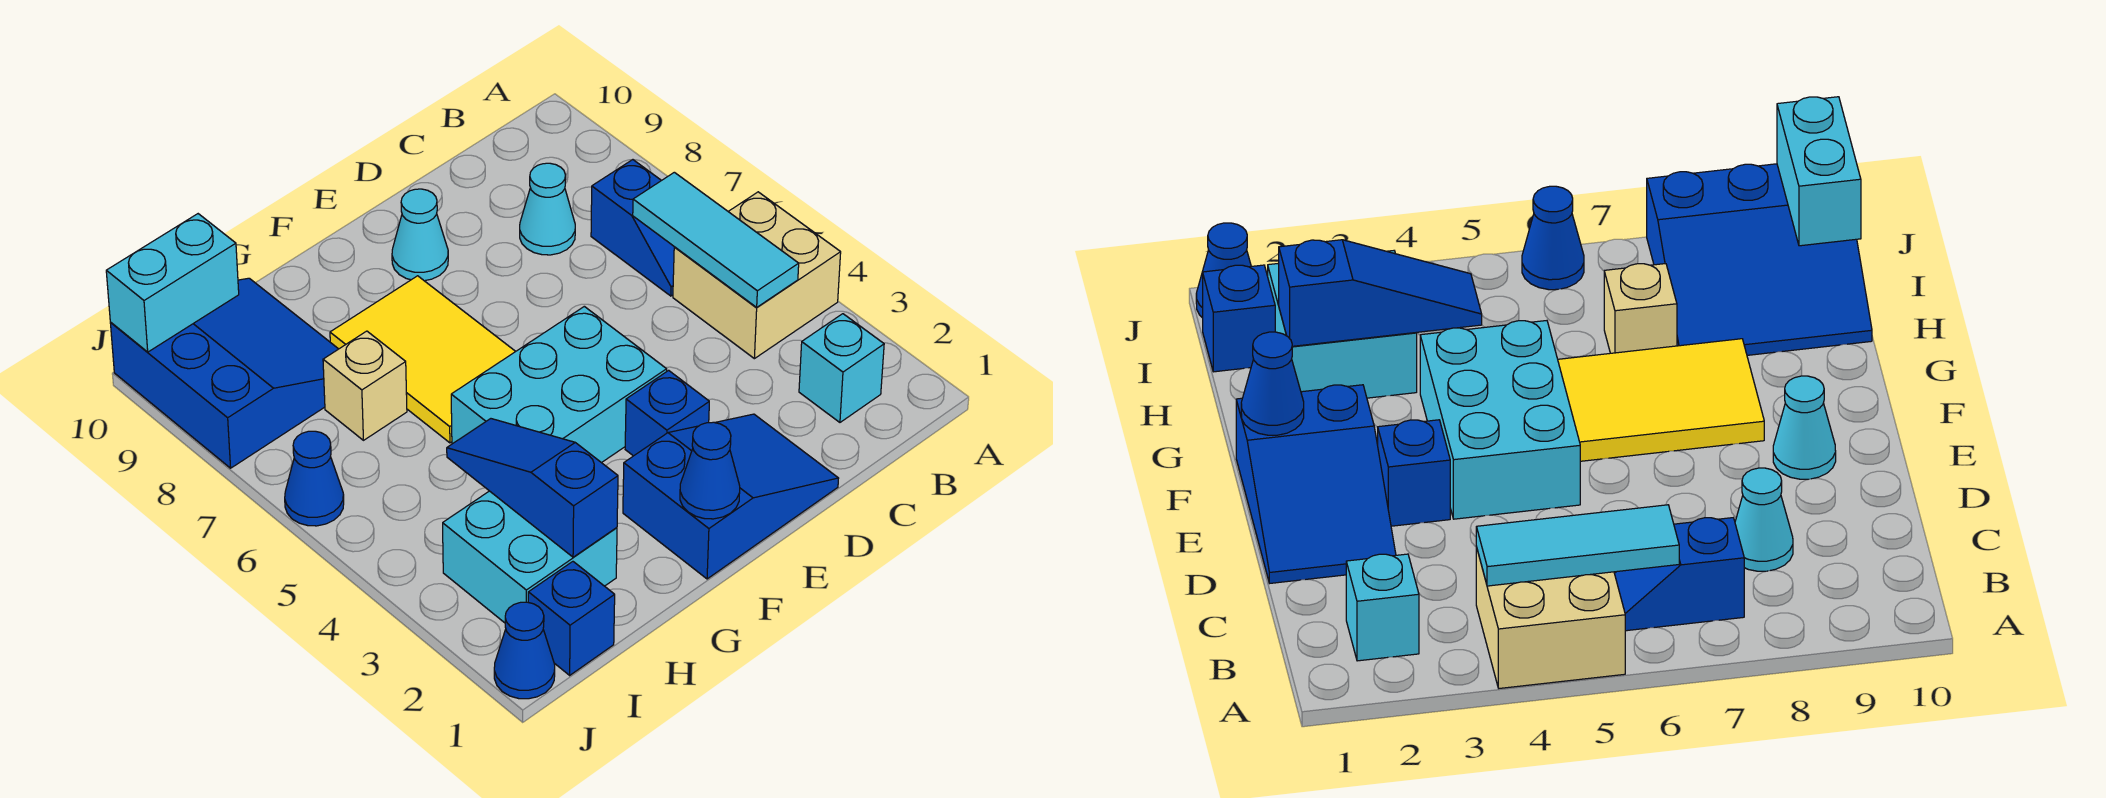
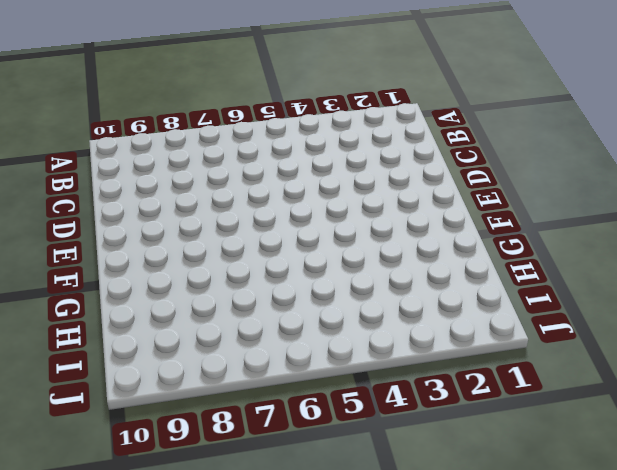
none -> tan brick A4:B5 level 1
none -> cyan brick B2 level 1
none -> blue slope B6:B7 level 1 top 7

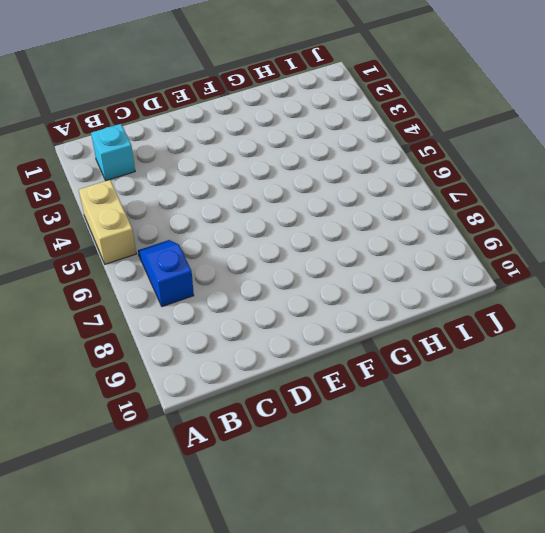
tan brick A4:A5 level 1 -> tan brick A4:B5 level 1
none -> cyan cone C8 level 1
none -> blue slope D1:F2 level 1 top F
none -> blue brick E3 level 1

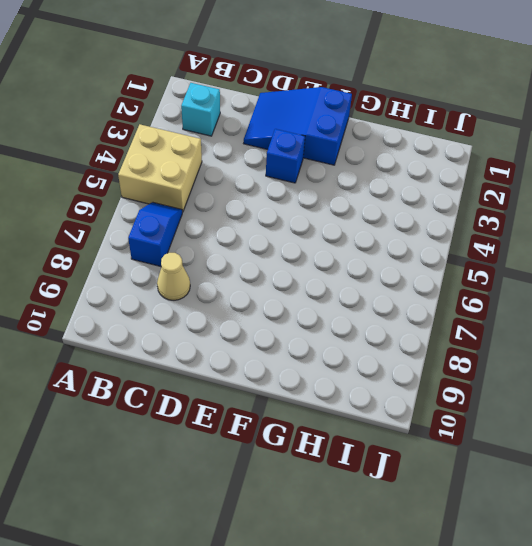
tan cone C8 level 1 -> cyan cone C8 level 1
none -> cyan brick E4:G5 level 1
none -> cyan cone E9 level 1
none -> yellow tile F6:G8 level 1

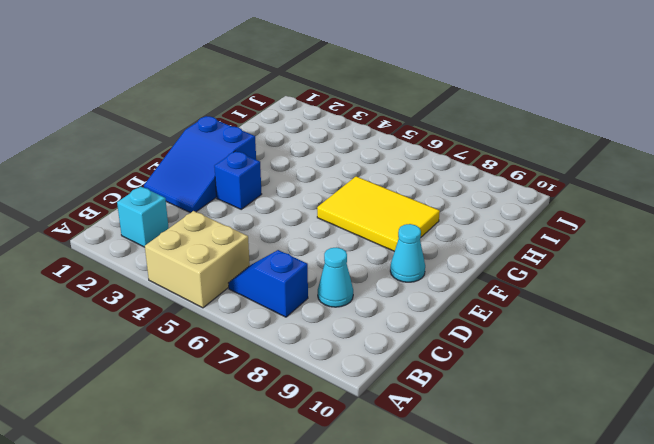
none -> cyan brick E4:G5 level 1
none -> cyan brick H2:I3 level 1
none -> tan brick H7 level 1

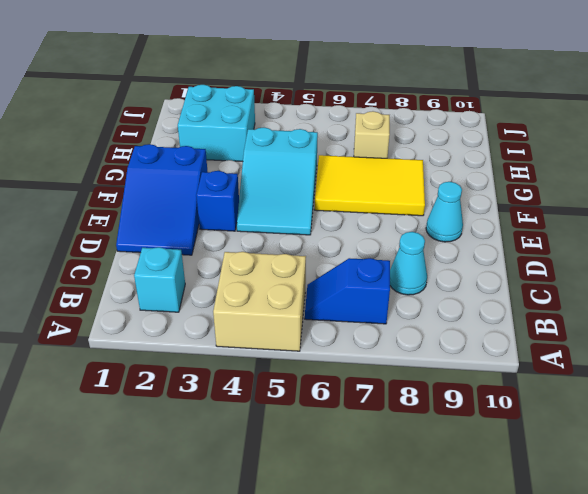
cyan slope E4:G5 level 1 top G -> cyan brick E4:G5 level 1
none -> blue slope H8:J10 level 1 top J
none -> blue brick I1 level 1
none -> blue cone J1 level 1

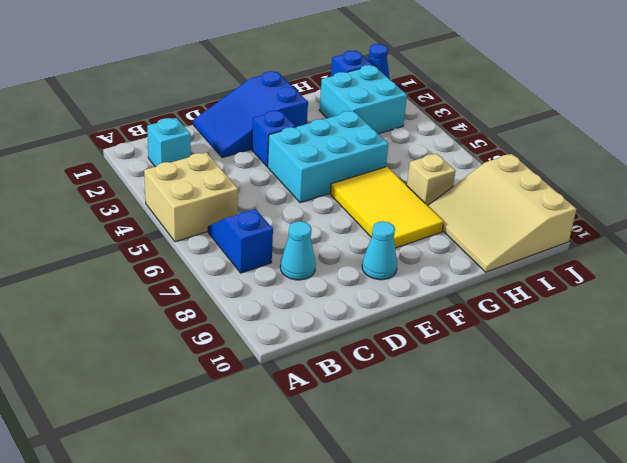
tan slope H8:J10 level 1 top J -> blue slope H8:J10 level 1 top J
none -> blue cone J6 level 1
none -> cyan tile B4:B6 level 2
none -> blue cone F1 level 2

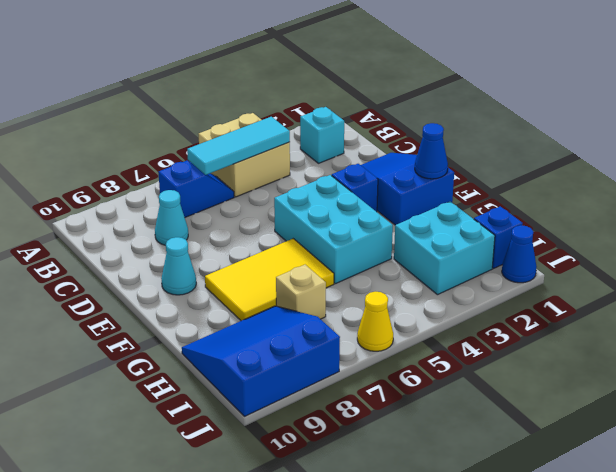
yellow cone J6 level 1 -> blue cone J6 level 1
none -> blue slope H2:H4 level 2 top 2
none -> cyan brick I10:J10 level 2

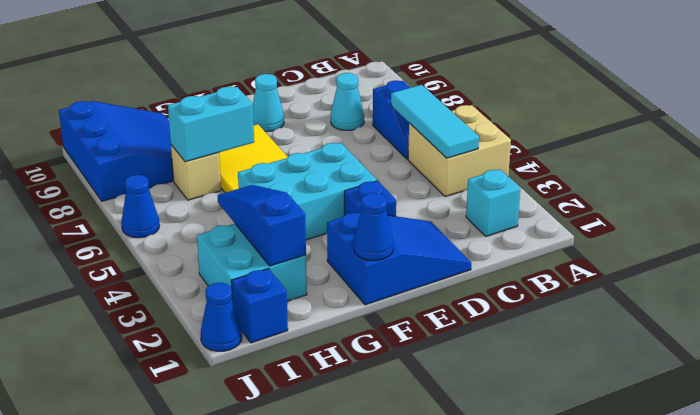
cyan brick G7:H7 level 2 -> cyan brick I10:J10 level 2

